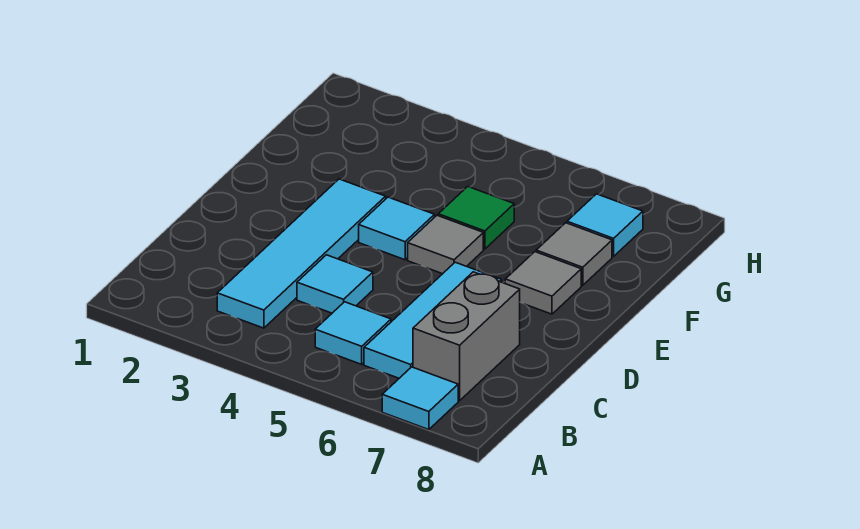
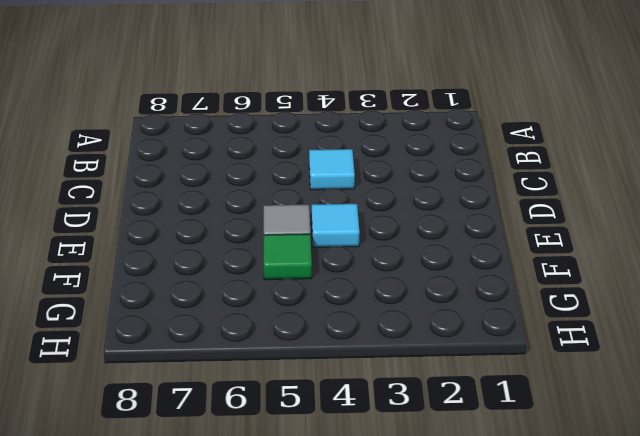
none -> cyan tile A7 level 1
none -> cyan tile B3:E3 level 1
none -> cyan tile B5 level 1

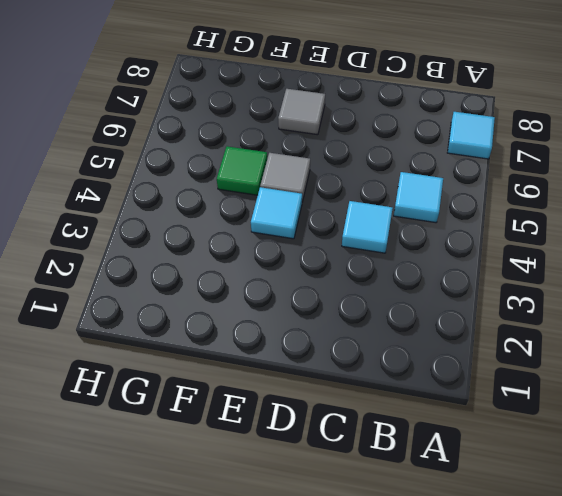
none -> cyan tile B3:E3 level 1
none -> cyan tile B6:D6 level 1
none -> grey brick B7:C7 level 1

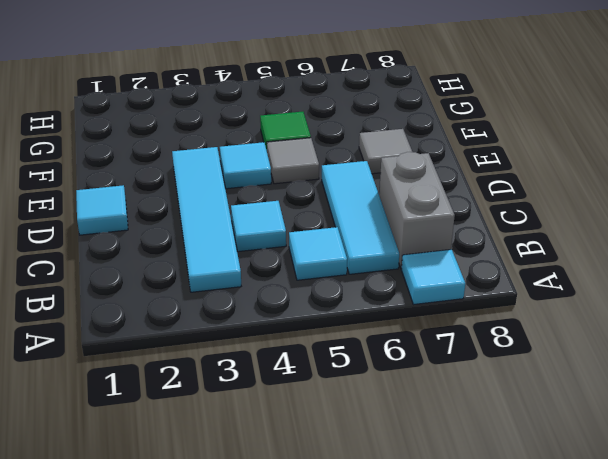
cyan tile D1 level 1 -> cyan tile G7 level 1
none -> grey tile F7 level 1

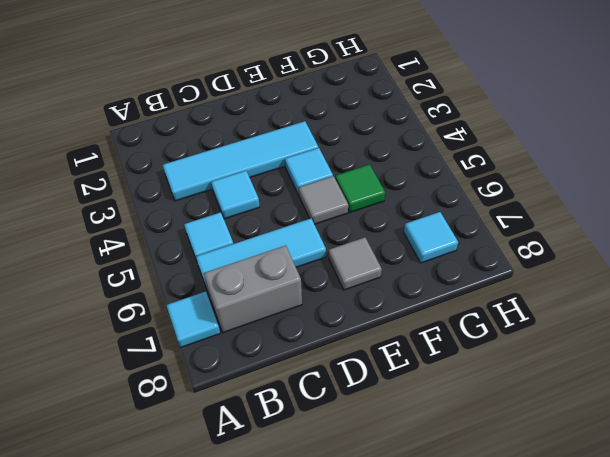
none -> grey tile F7 level 1

